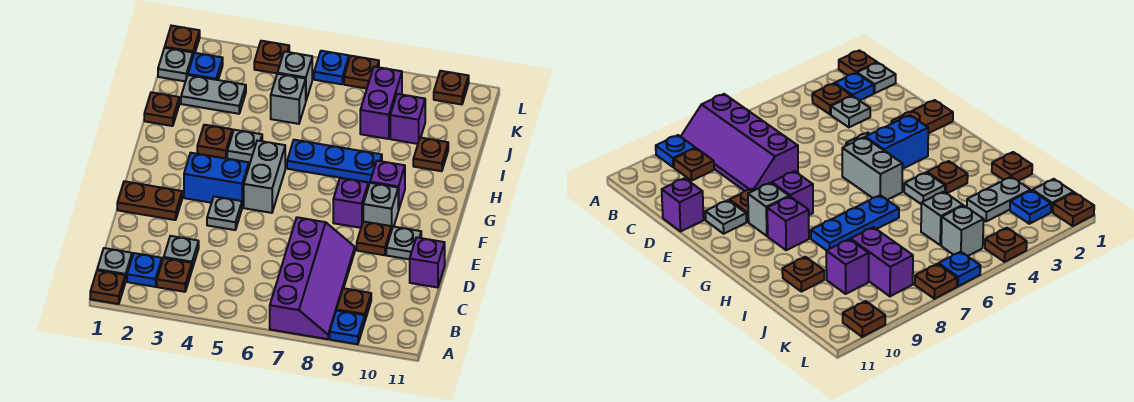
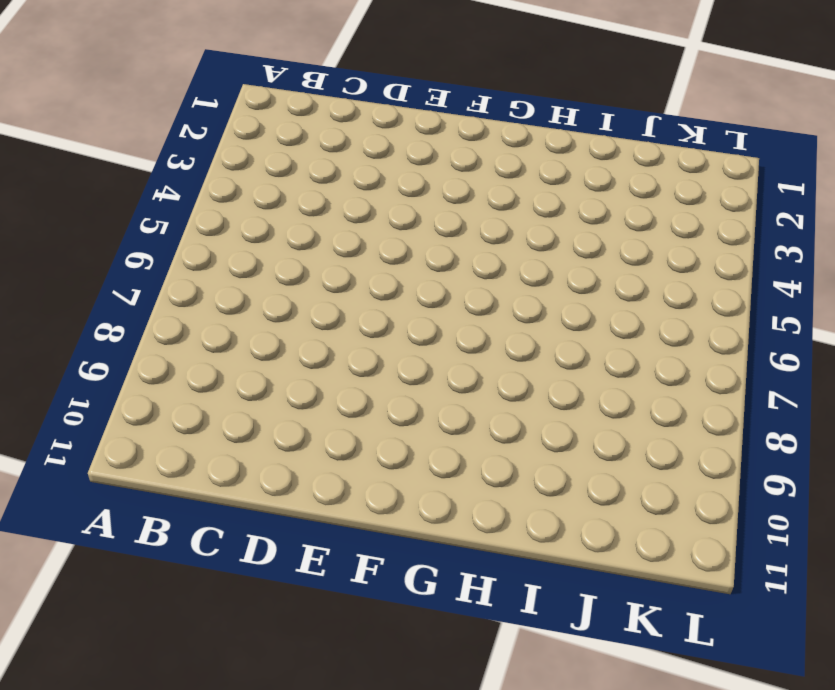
none -> brown plate A1 level 1
none -> purple slope A7:D8 level 1 top 7
none -> blue plate A9 level 1
none -> grey plate B1 level 1

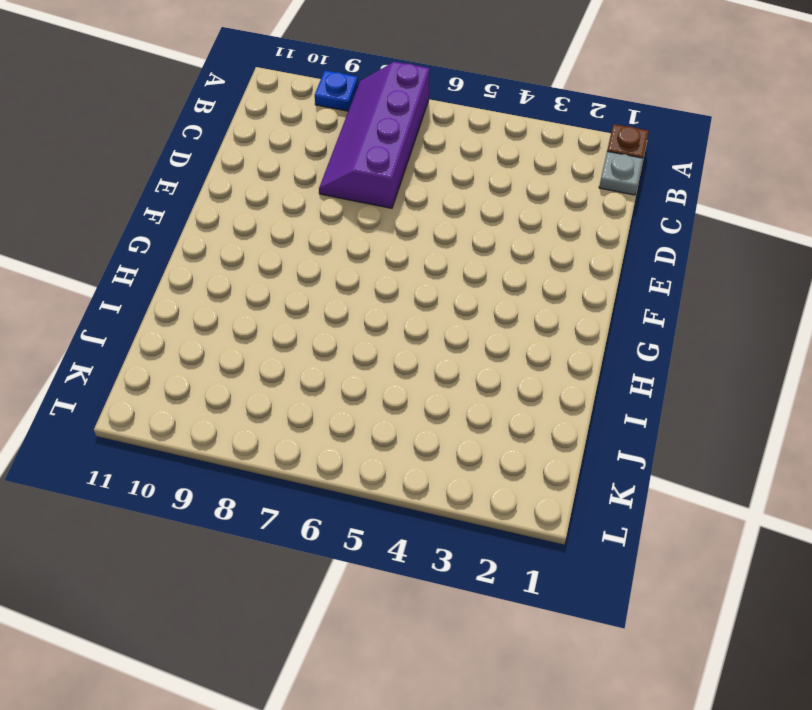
none -> blue plate B2 level 1
none -> brown plate B3 level 1
none -> brown plate B9 level 1
none -> grey plate C3 level 1

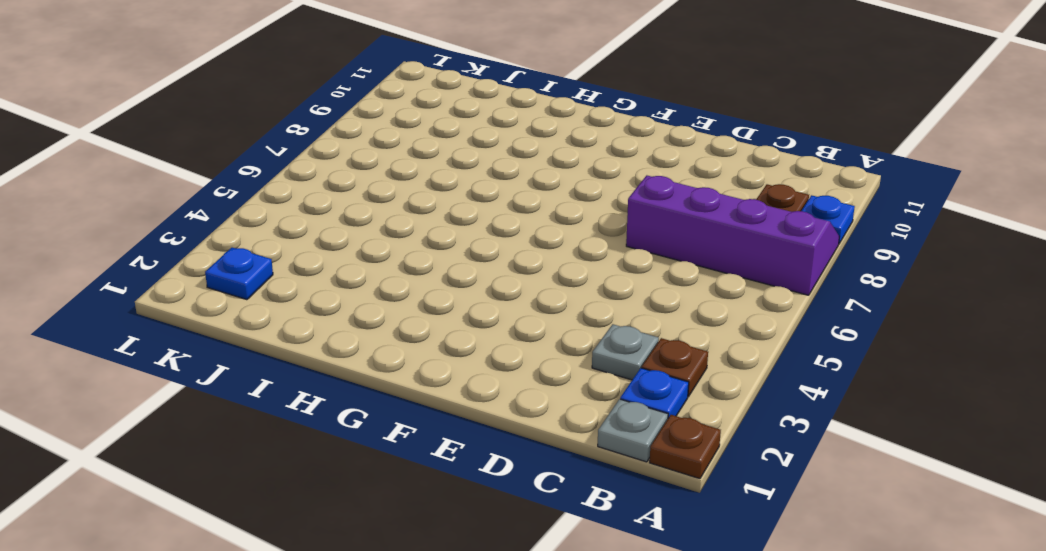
none -> purple brick D11 level 1
none -> brown plate E1:E2 level 1
none -> grey plate E4 level 1
none -> brown plate E9 level 1

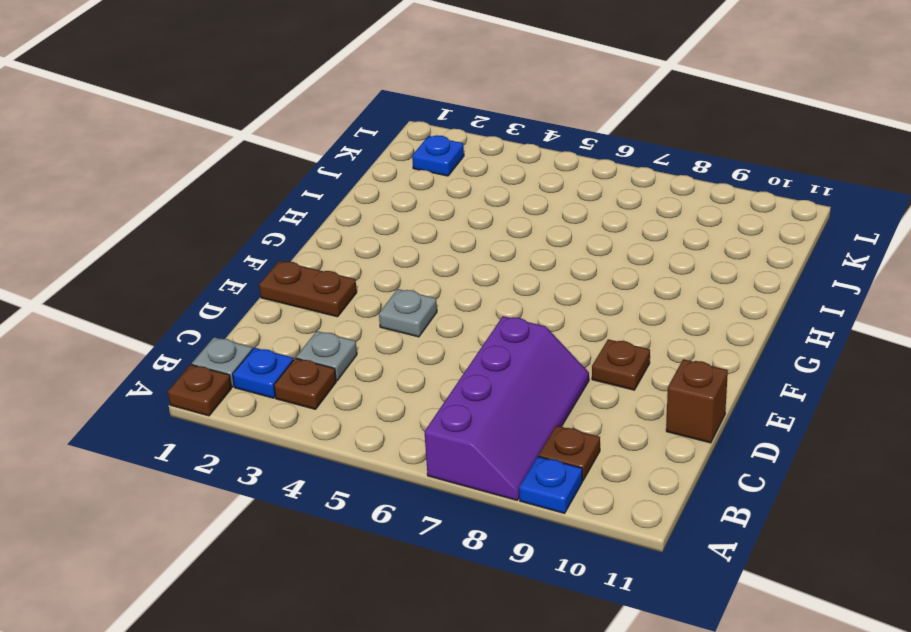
brown brick D11 level 1 -> purple brick D11 level 1
none -> grey plate E10 level 1
none -> blue brick F3:F4 level 1
none -> grey brick F5:G5 level 1
none -> purple brick F8 level 1

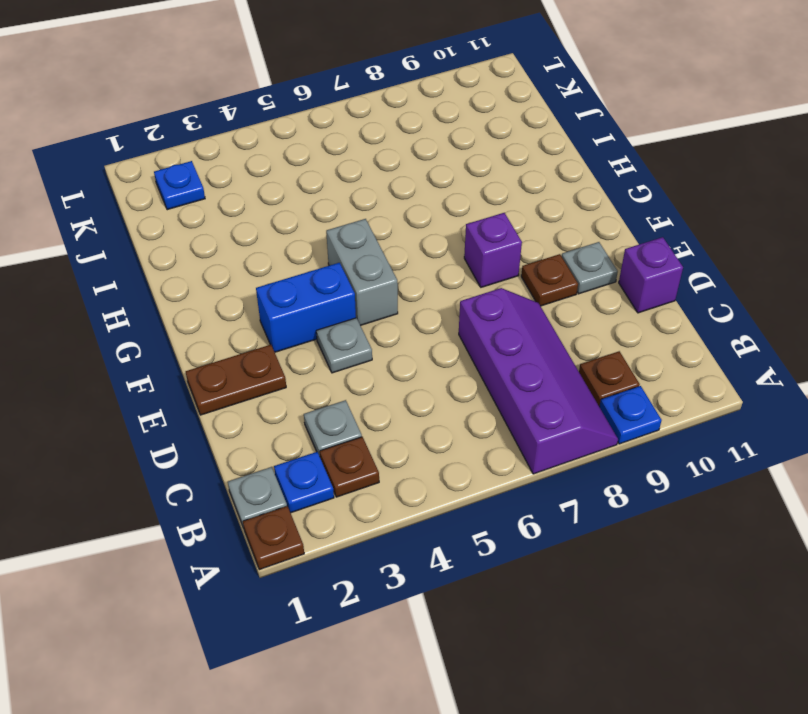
none -> grey brick F9 level 1
none -> purple brick G9 level 1
none -> brown plate H3 level 1
none -> grey plate H4 level 1

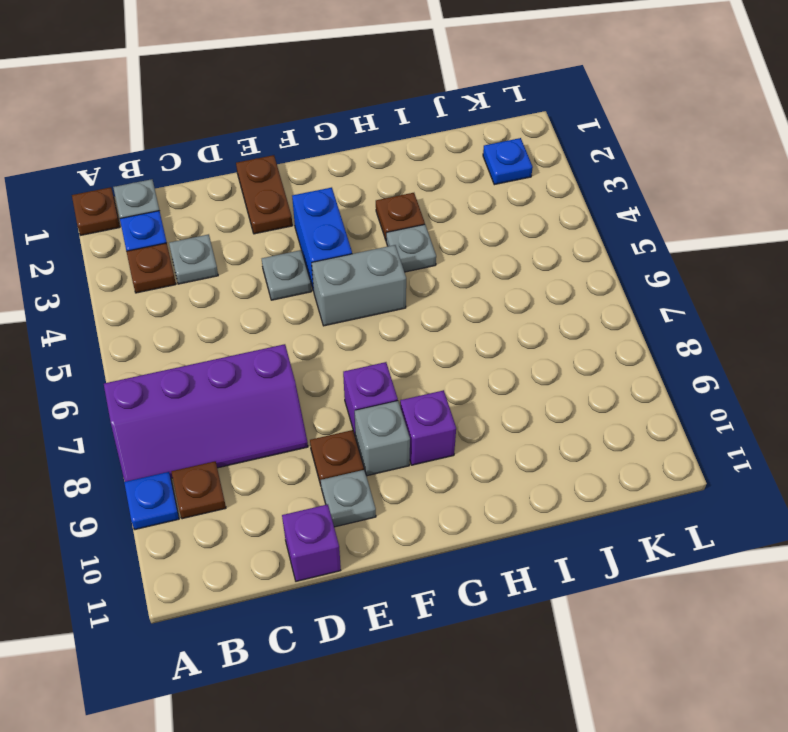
none -> blue plate H6:H8 level 1
none -> brown plate I1 level 1
none -> brown plate I10 level 1
none -> grey plate J2:J3 level 1

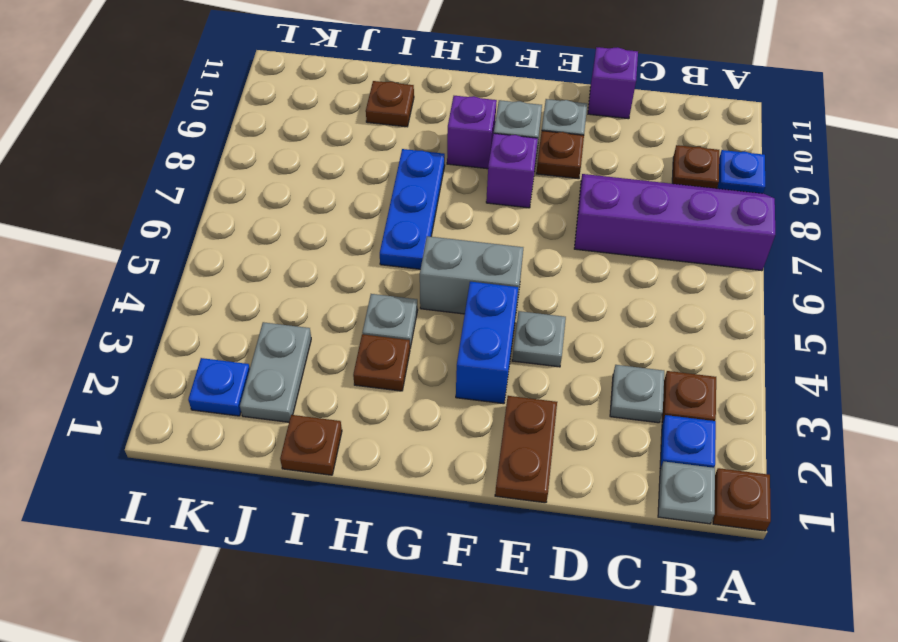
none -> grey brick J5 level 1
none -> purple brick J8:K8 level 1
none -> purple brick J9 level 1
none -> grey plate K1 level 1

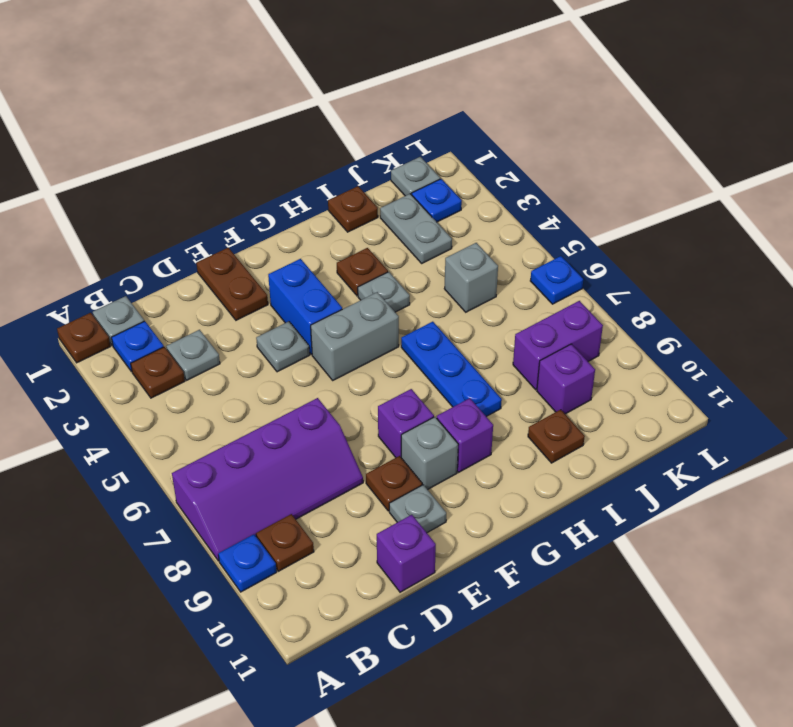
none -> grey brick K5 level 1
none -> brown plate L1 level 1
none -> brown plate L4 level 1
none -> brown plate L7 level 1

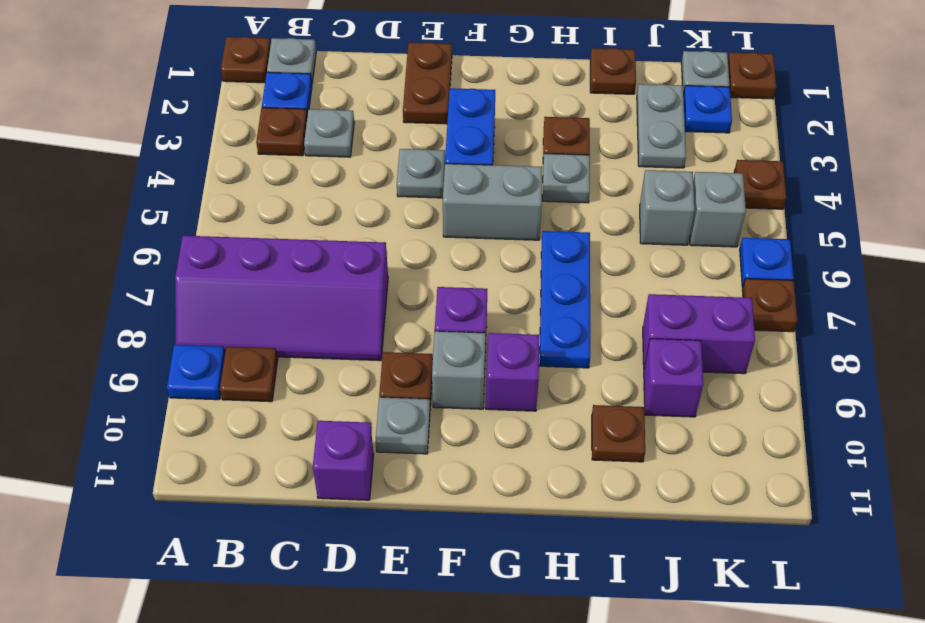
none -> brown plate L10 level 1

